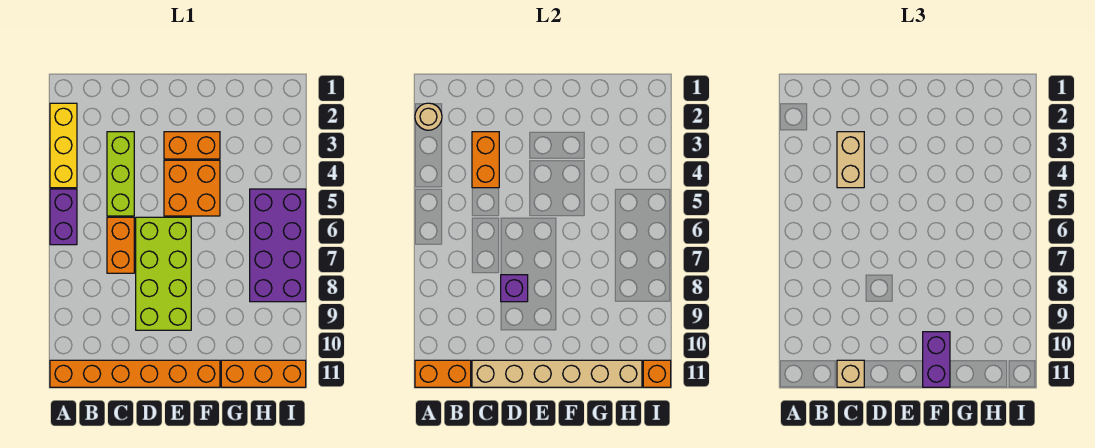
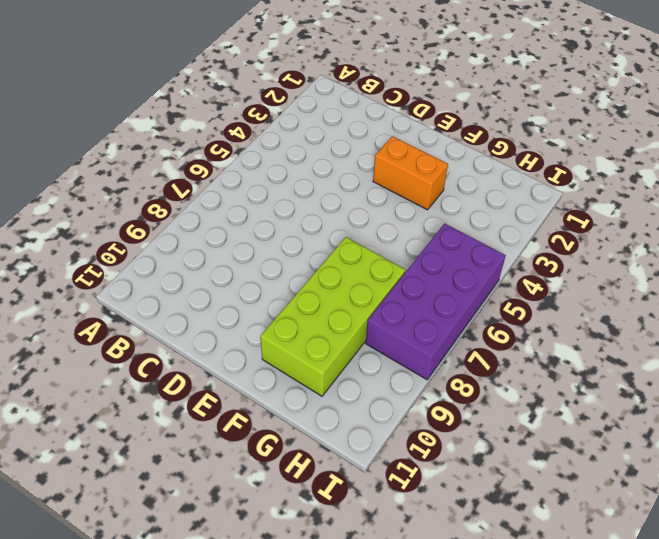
lime brick F7:G10 level 1 -> lime brick D6:E9 level 1
none -> yellow brick A2:A4 level 1
none -> purple brick A5:A6 level 1
none -> orange brick A11:F11 level 1

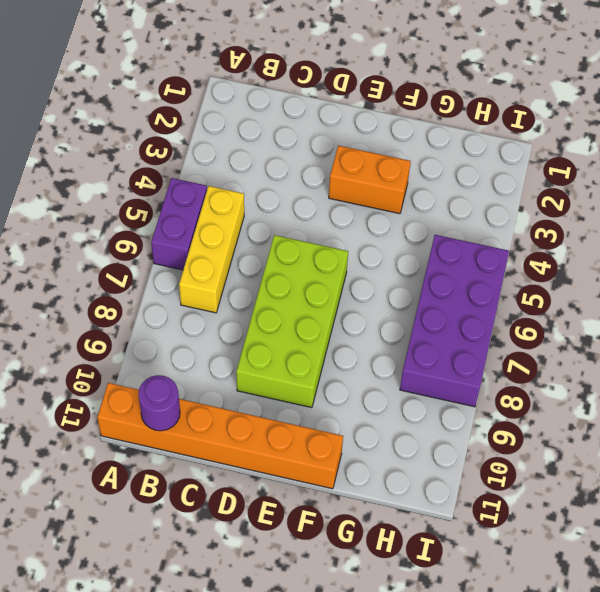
yellow brick B5:B7 level 1 -> yellow brick A2:A4 level 1
purple round brick B11 level 2 -> orange brick A11:B11 level 2
none -> lime brick C3:C5 level 1
none -> orange brick C6:C7 level 1
none -> orange brick E4:F5 level 1

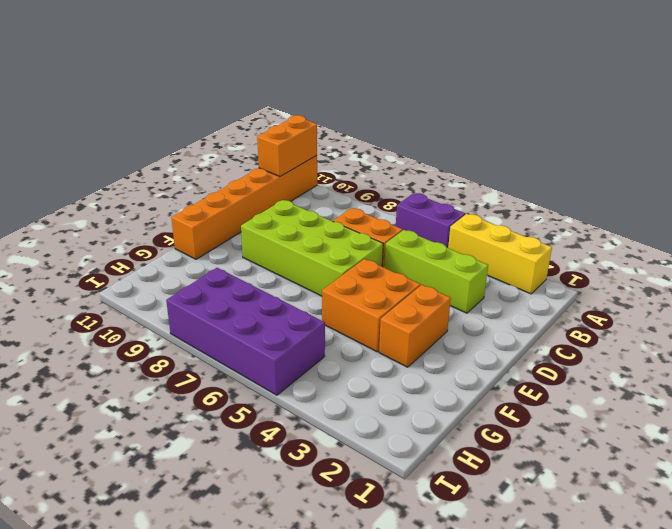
none -> orange brick G11:I11 level 1
none -> tan round brick A2 level 2
none -> orange brick C3:C4 level 2

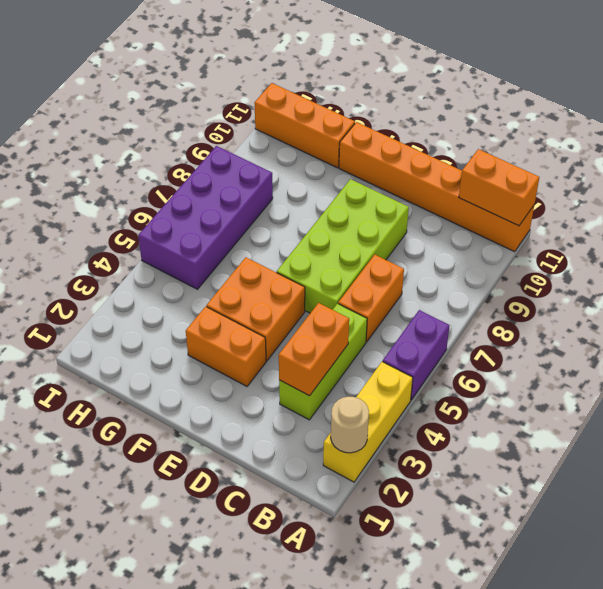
none -> tan brick C11:H11 level 2
none -> purple brick D8 level 2
none -> orange brick I11 level 2

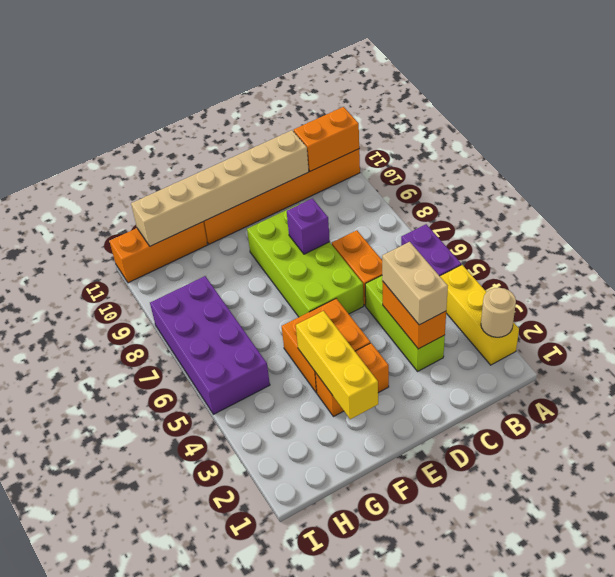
yellow brick F2:F4 level 2 -> none
none -> orange brick I11 level 2
none -> tan brick C11 level 3
none -> purple brick F10:F11 level 3

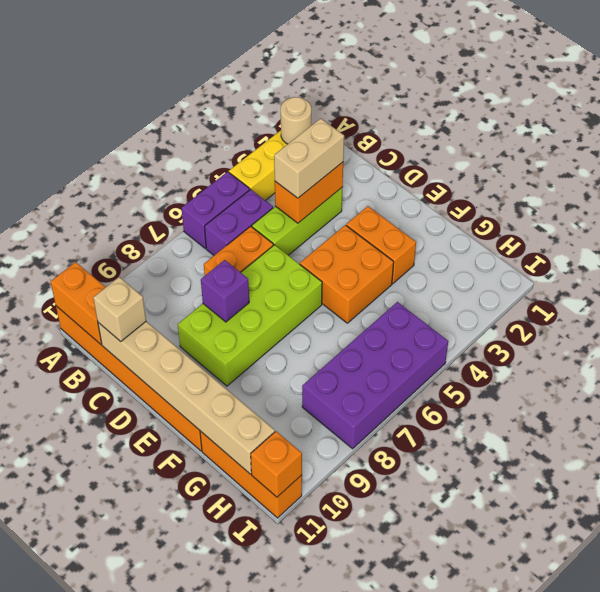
purple brick B5:B6 level 1 -> purple brick F10:F11 level 3

